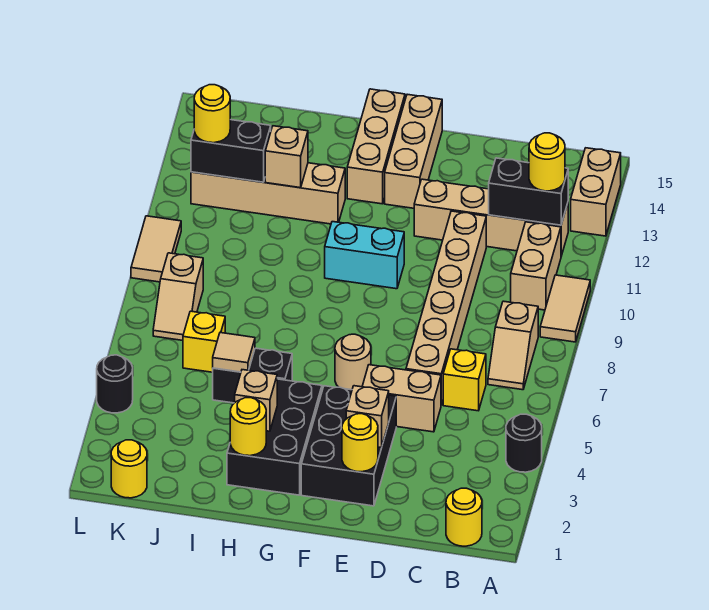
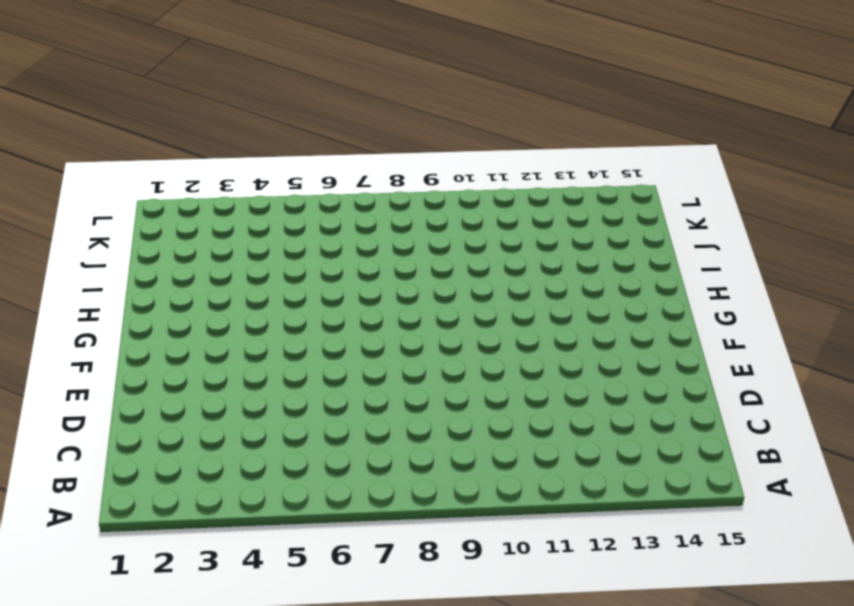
none -> black round brick A4 level 1
none -> tan tile A9:A10 level 1
none -> tan brick A13:A14 level 1
none -> yellow round brick B1 level 1

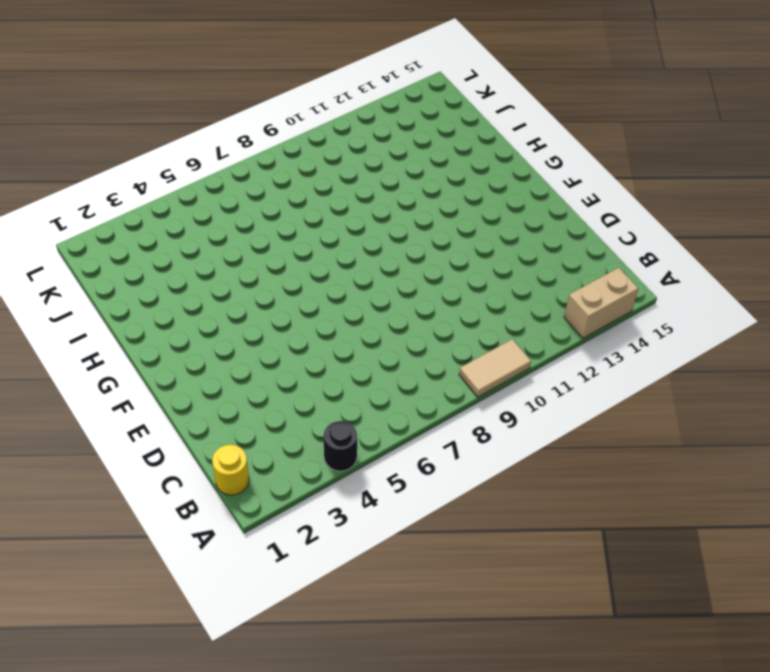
none -> tan slope B7:B8 level 1 top 8
none -> tan brick B10:B11 level 1
none -> tan brick B12:E12 level 1
none -> yellow brick C6 level 1

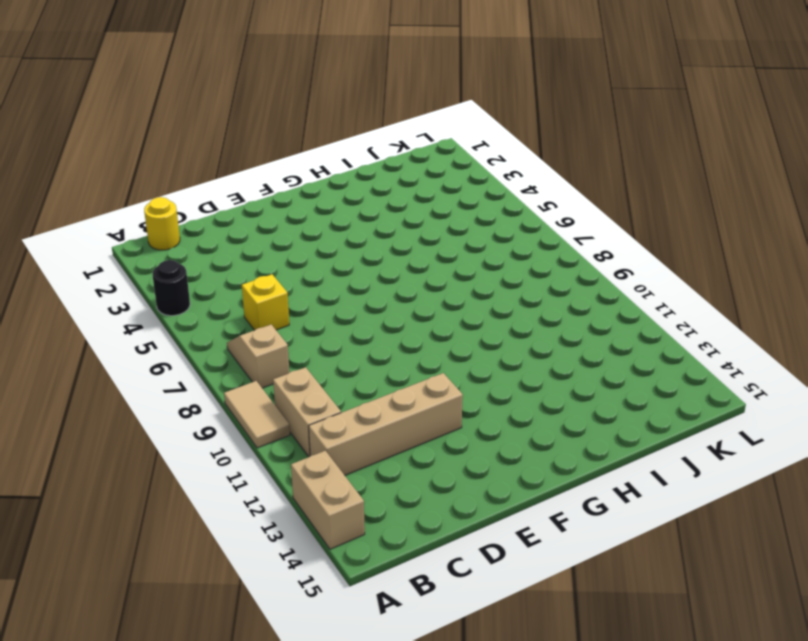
none -> tan brick D5:E5 level 1
none -> tan brick D6:D11 level 1
none -> black brick E2:F4 level 1
none -> tan round brick F6 level 1

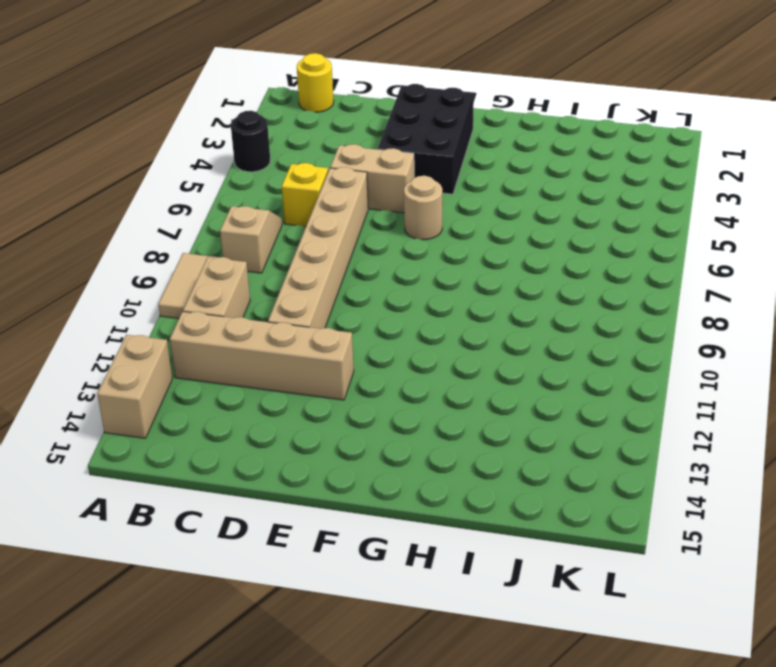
none -> cyan brick F10:G10 level 1
none -> tan brick F13:F15 level 1
none -> black brick G2:H4 level 1
none -> tan brick G13:G15 level 1

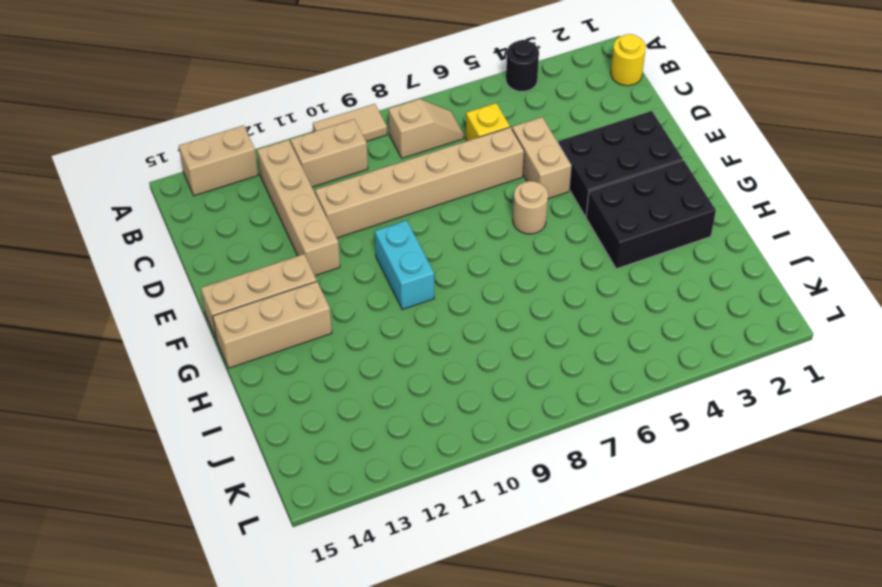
none -> black brick H5:I5 level 1
none -> tan brick H12:K12 level 1
none -> yellow brick J6 level 1
none -> yellow round brick K1 level 1

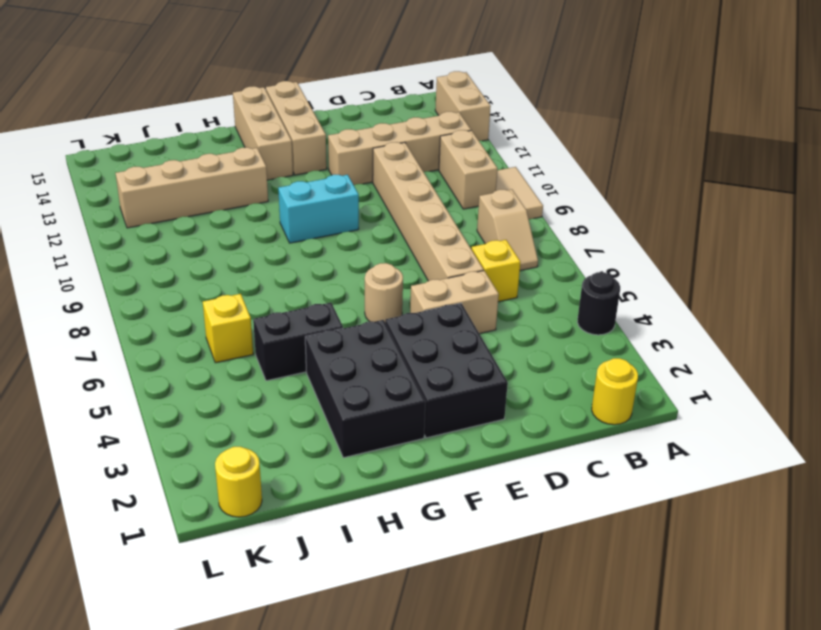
none -> tan slope K7:K8 level 1 top 8
none -> black round brick L4 level 1
none -> tan tile L9:L10 level 1
none -> black brick B12:C12 level 2

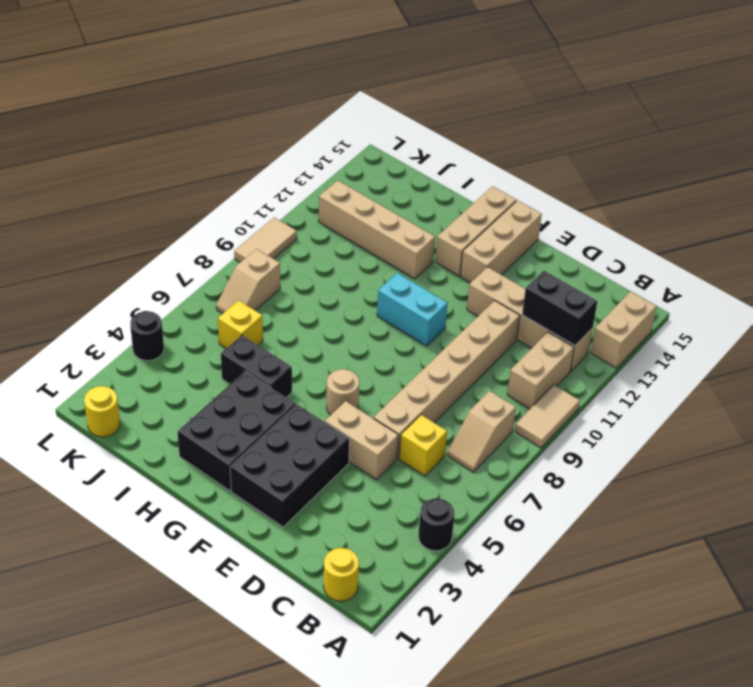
none -> yellow round brick E2 level 2
none -> tan brick E3 level 2
none -> yellow round brick H2 level 2
none -> tan brick H3 level 2

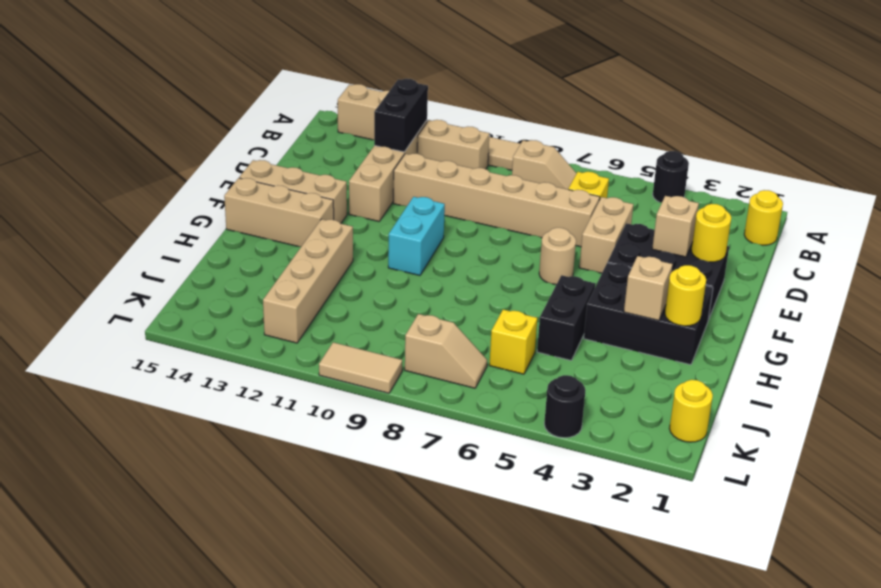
none -> tan tile I5 level 2
none -> tan brick I12 level 2
none -> black brick J12:K12 level 2
none -> yellow round brick B12 level 3

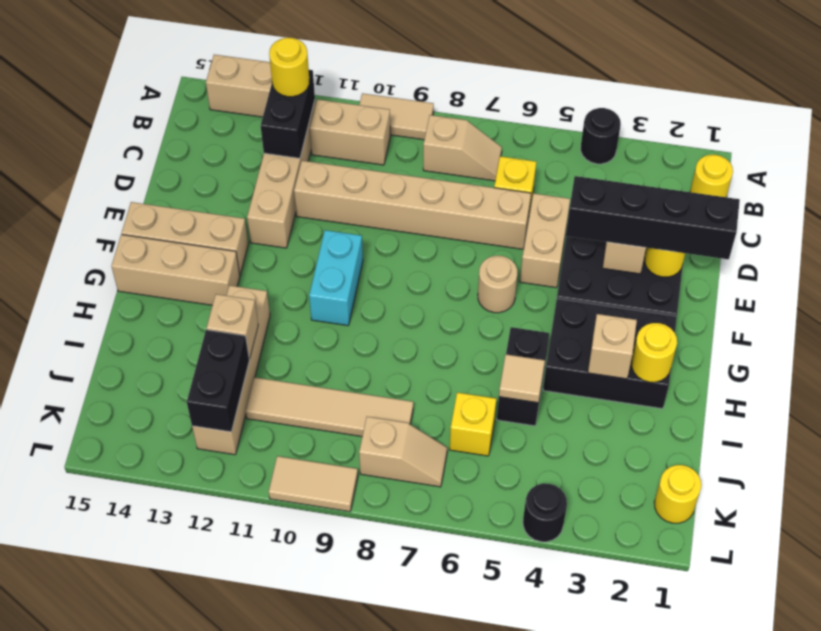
black brick E1:E4 level 3 -> none
tan tile J8:J11 level 1 -> none
none -> yellow round brick K12 level 3

